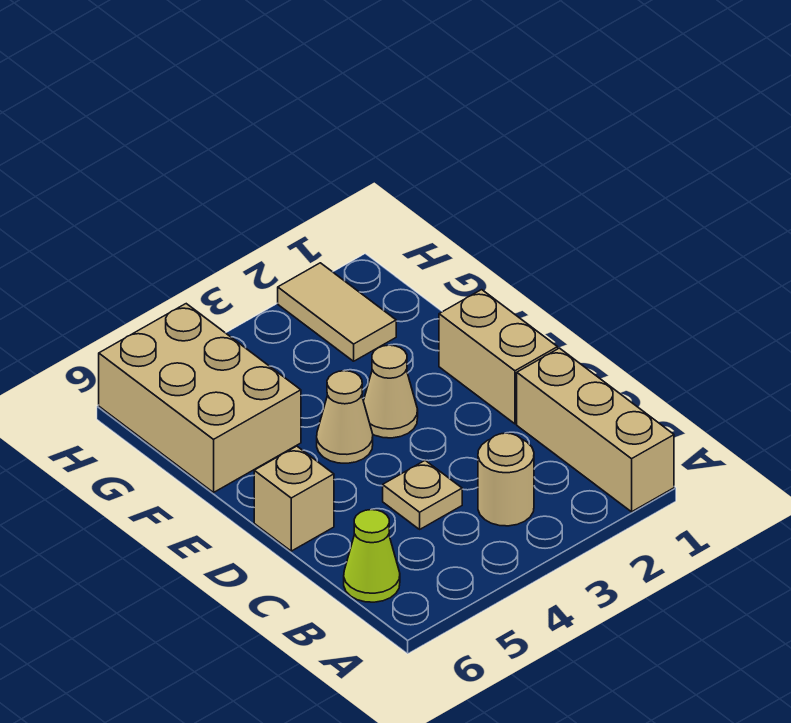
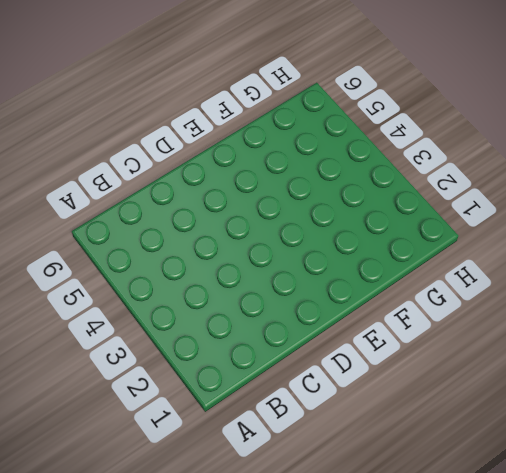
none -> tan brick A1:C1 level 1
none -> tan round brick B3 level 1

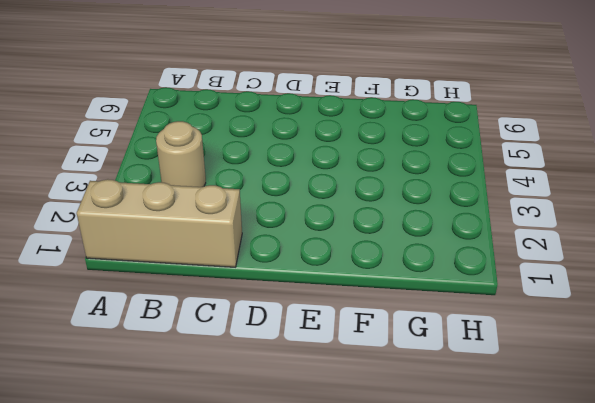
none -> lime cone B6 level 1
none -> tan plate C4 level 1

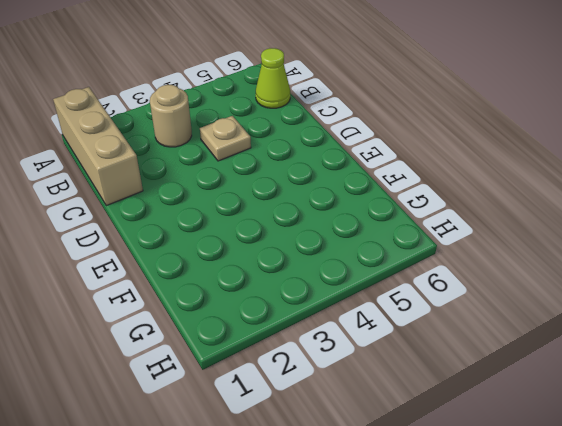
none -> tan brick D1:E1 level 1
none -> tan brick D6 level 1

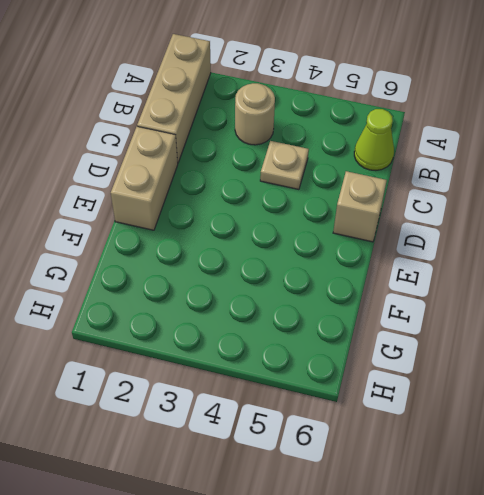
none -> tan cone E3 level 1
none -> tan cone E4 level 1

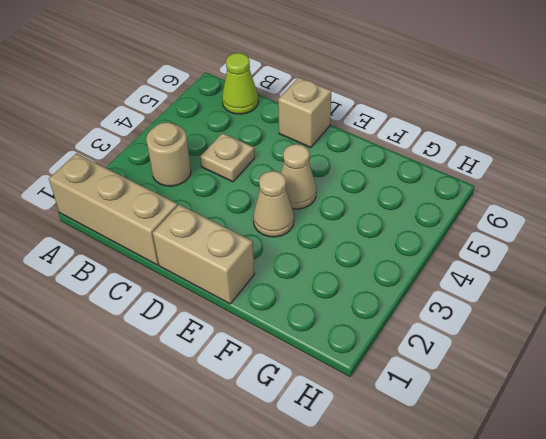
none -> tan brick F5:H6 level 1
none -> tan tile G2:H2 level 1

